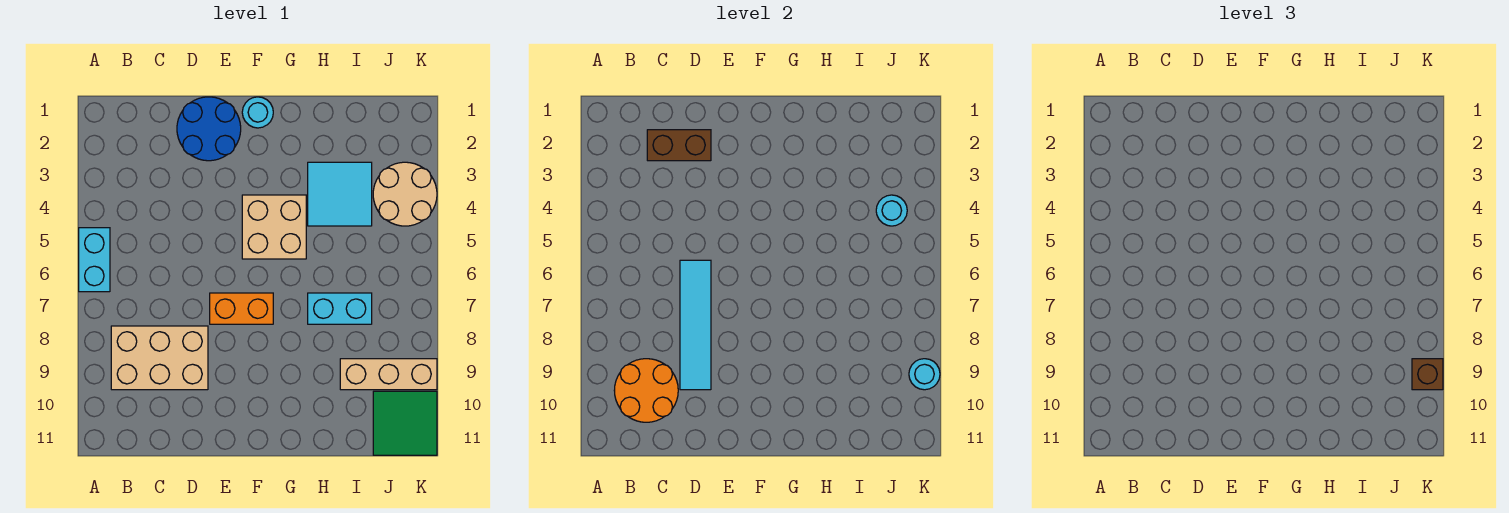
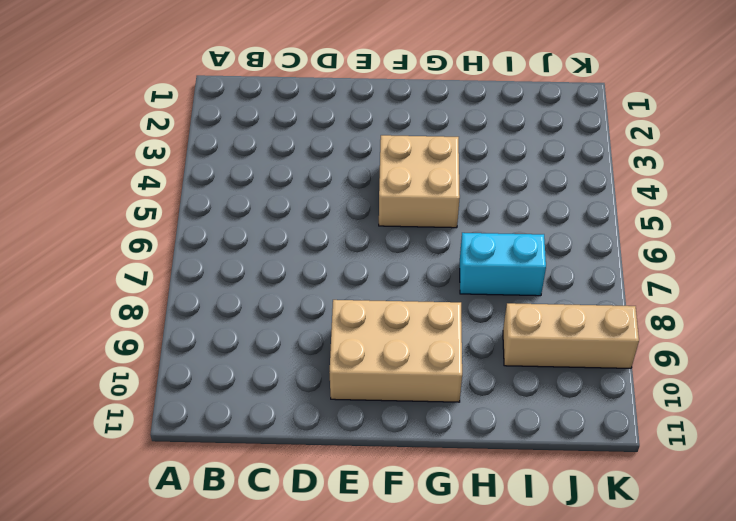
tan brick E9:G10 level 1 -> tan brick B8:D9 level 1
none -> cyan brick A5:A6 level 1
none -> blue round brick D1:E2 level 1
none -> orange brick E7:F7 level 1

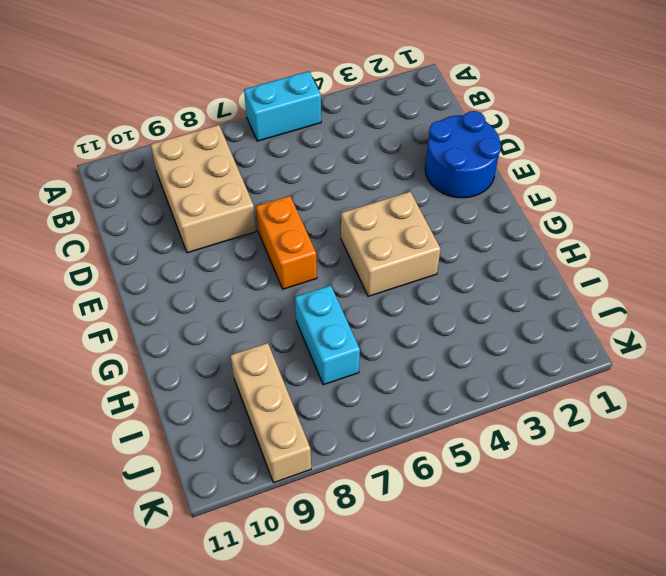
none -> cyan round brick F1 level 1
none -> cyan tile H3:I4 level 1
none -> tan round brick J3:K4 level 1

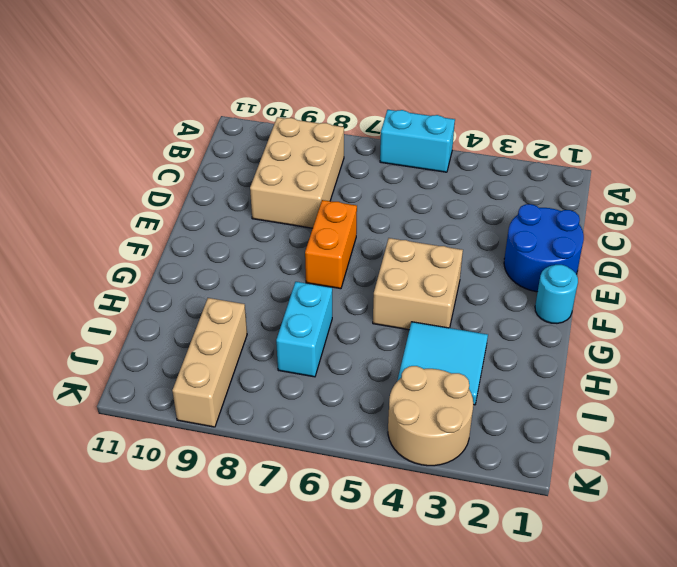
none -> green tile J10:K11 level 1
none -> orange round brick B9:C10 level 2
none -> brown brick C2:D2 level 2

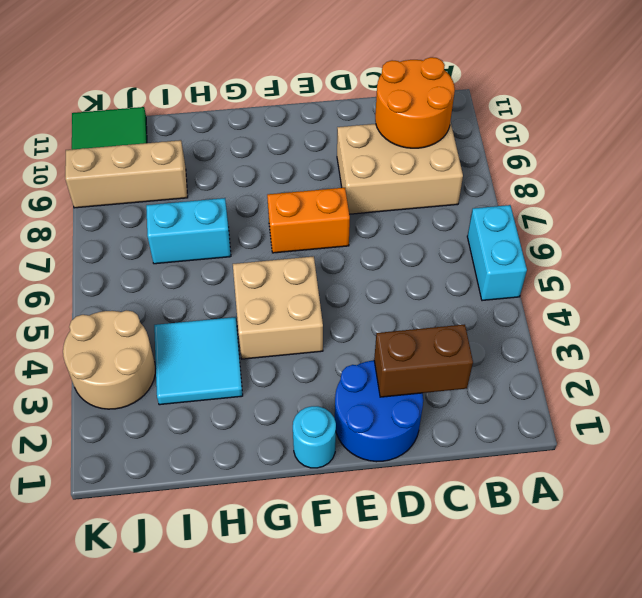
none -> cyan tile D6:D9 level 2
none -> cyan round brick J4 level 2
none -> cyan round brick K9 level 2

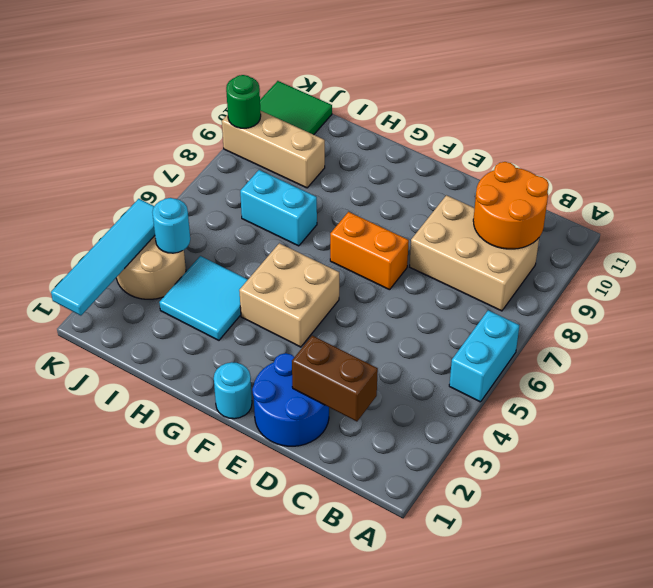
cyan tile K1:K4 level 2 -> cyan tile D6:D9 level 2
green round brick K9 level 2 -> cyan round brick K9 level 2
none -> brown brick K9 level 3

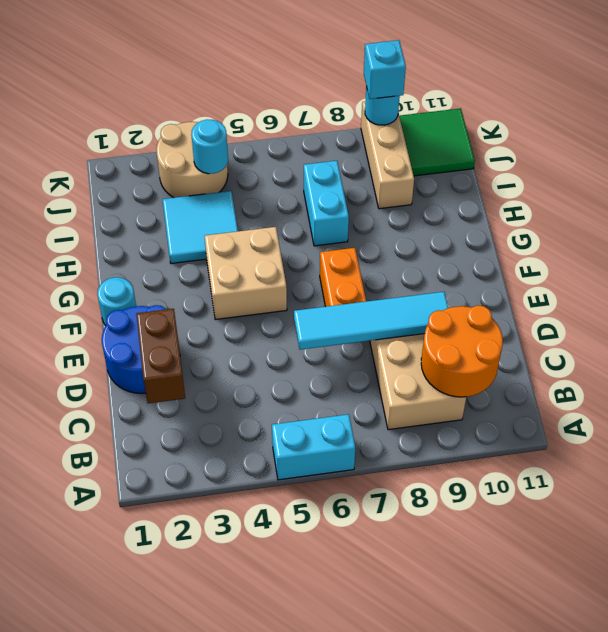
cyan brick K9 level 3 -> brown brick K9 level 3

